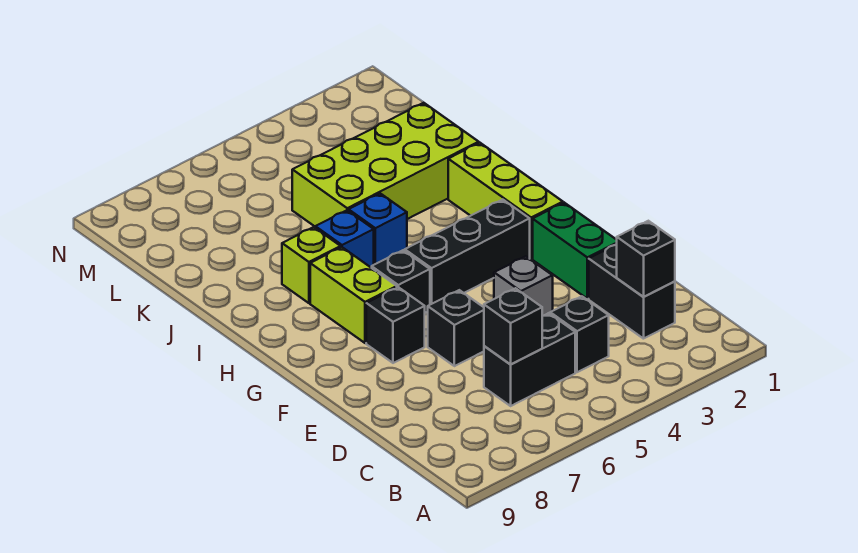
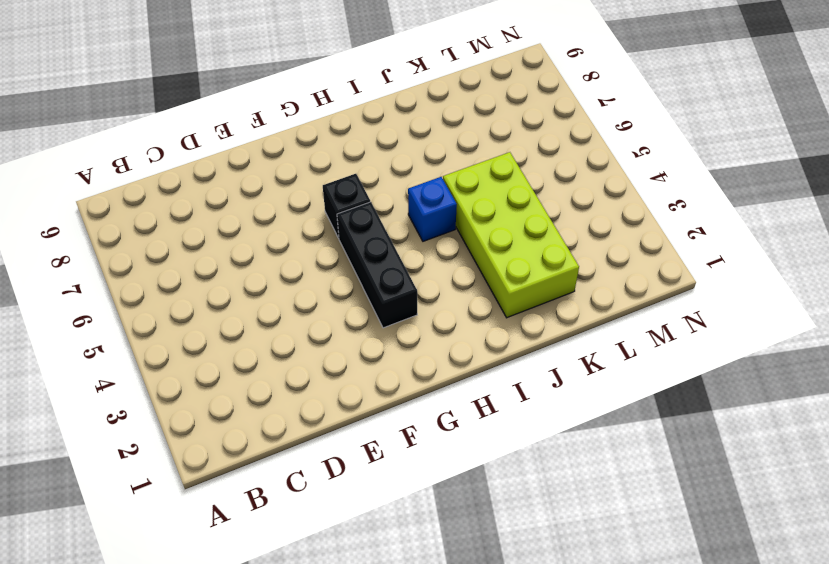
none -> black brick C2:D2 level 1
none -> black brick C4 level 1
none -> black brick C5:C6 level 1

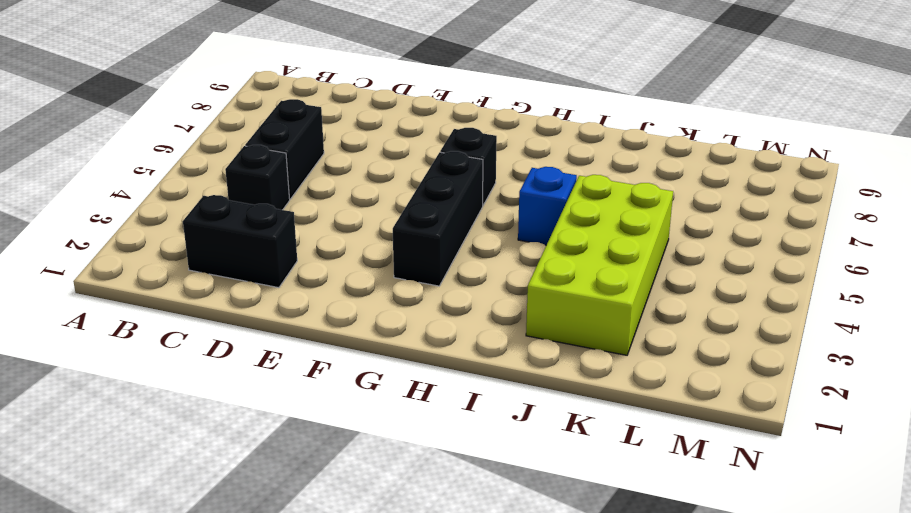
none -> green brick E2:F2 level 1
none -> grey brick E4 level 1
none -> black brick E6 level 1

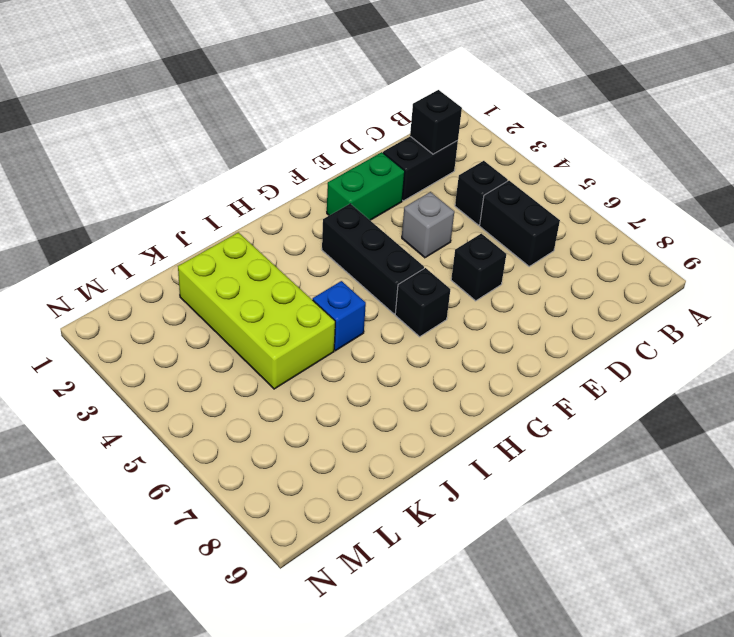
none -> black brick F7 level 1
none -> lime brick G2:I2 level 1
none -> lime brick G7:H7 level 1

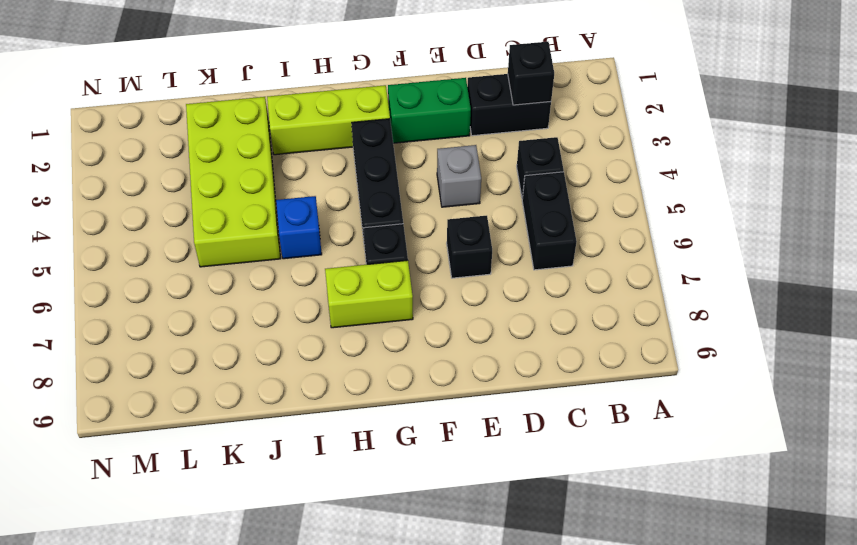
none -> black brick F7 level 1
none -> blue brick I6 level 1
none -> lime brick I7 level 1

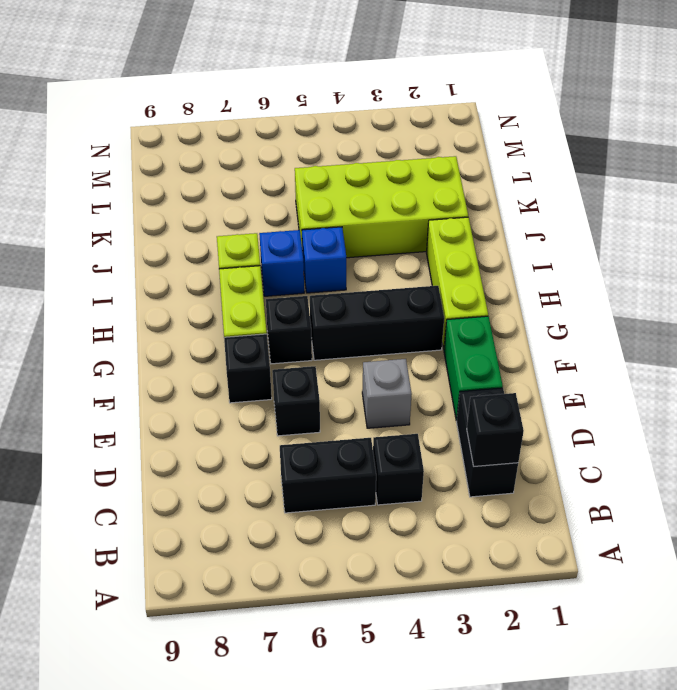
none -> black brick C6 level 2

